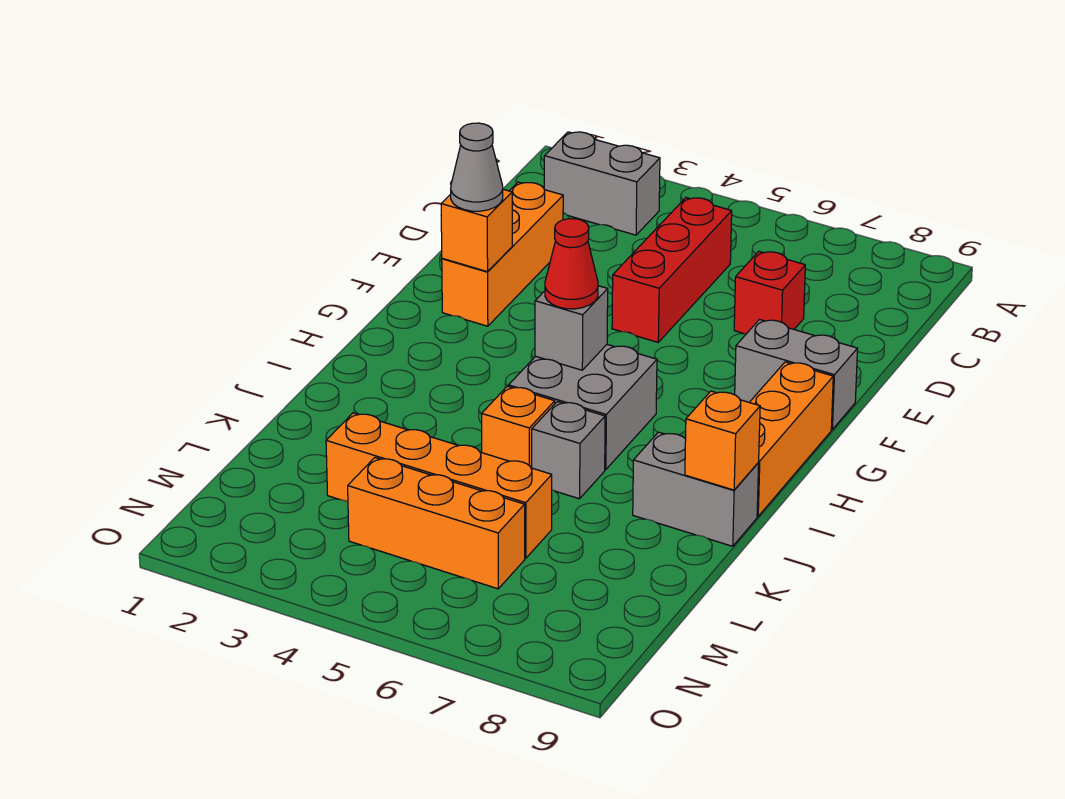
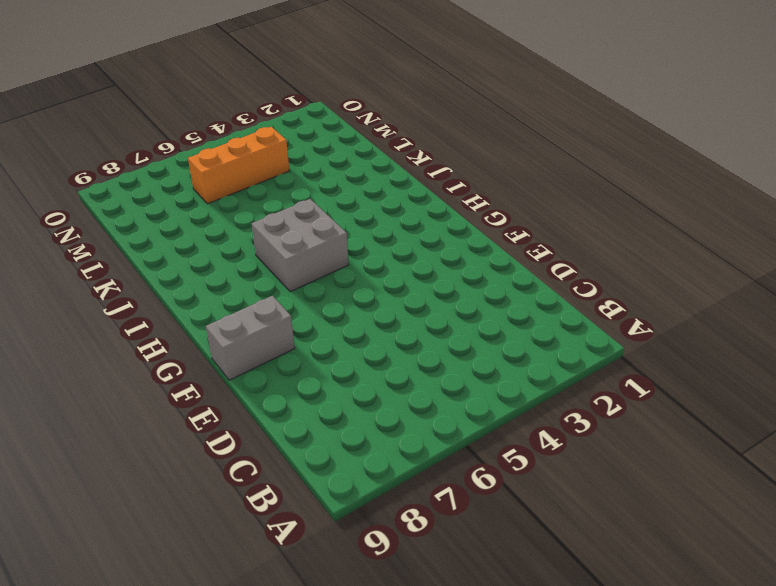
none -> grey brick B2:B3 level 1
none -> red brick C5:E5 level 1
none -> orange brick D2:F2 level 1

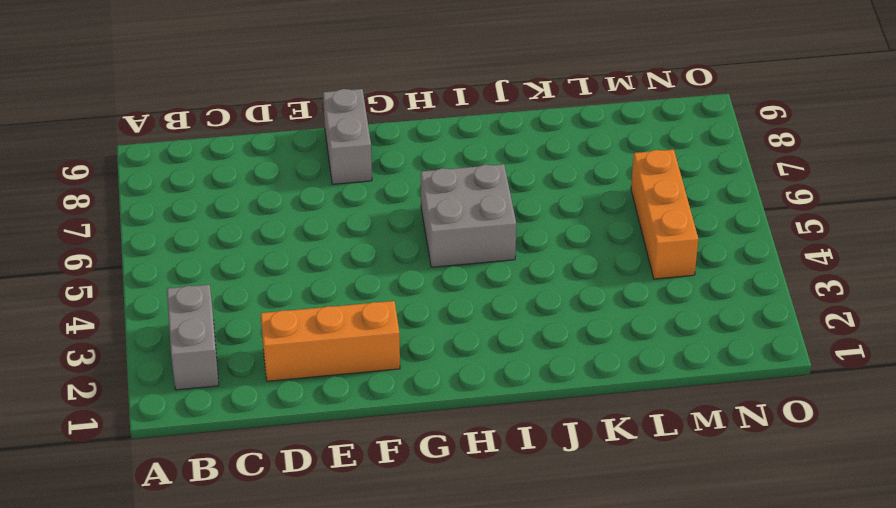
none -> red brick C5:E5 level 1
none -> red brick D7 level 1
none -> orange brick G9:I9 level 1

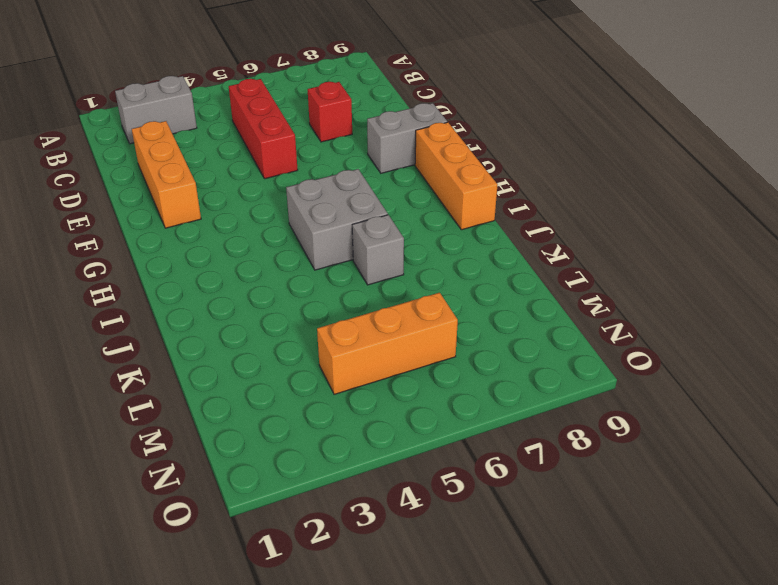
none -> orange brick J5 level 1
none -> grey brick J8:J9 level 1
none -> orange brick L3:L6 level 1

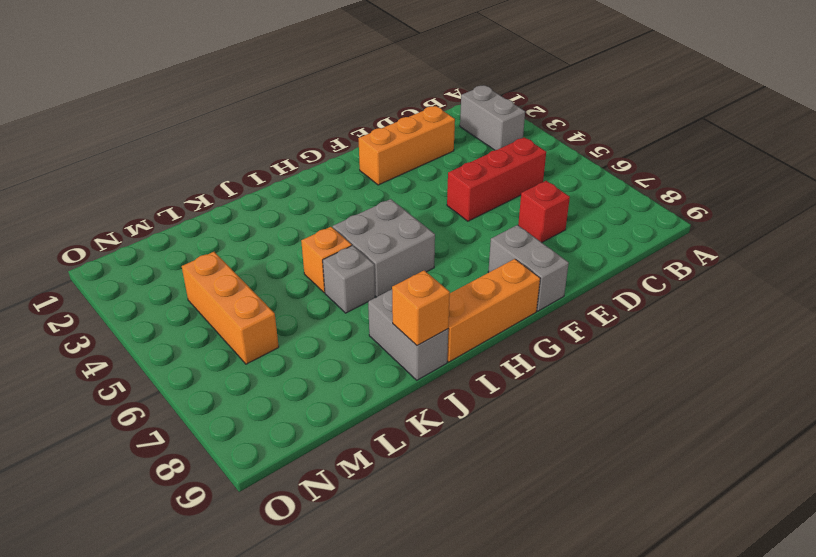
none -> orange brick L3:L6 level 1
none -> orange brick F2 level 2
none -> grey brick H5 level 2

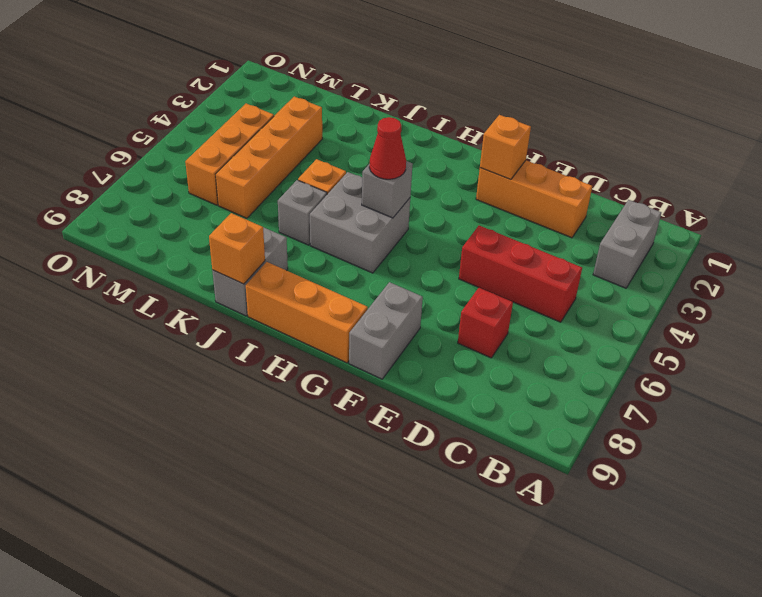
none -> grey cone F2 level 3

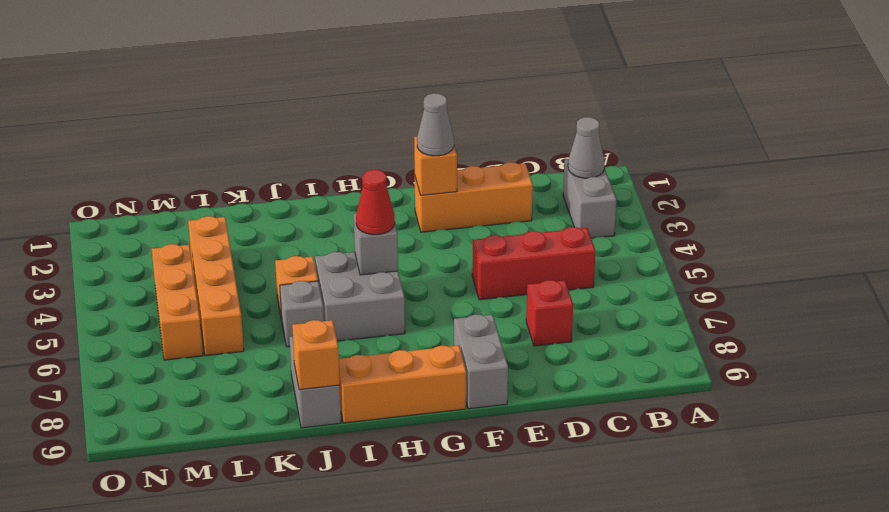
grey cone B2 level 2 -> none

